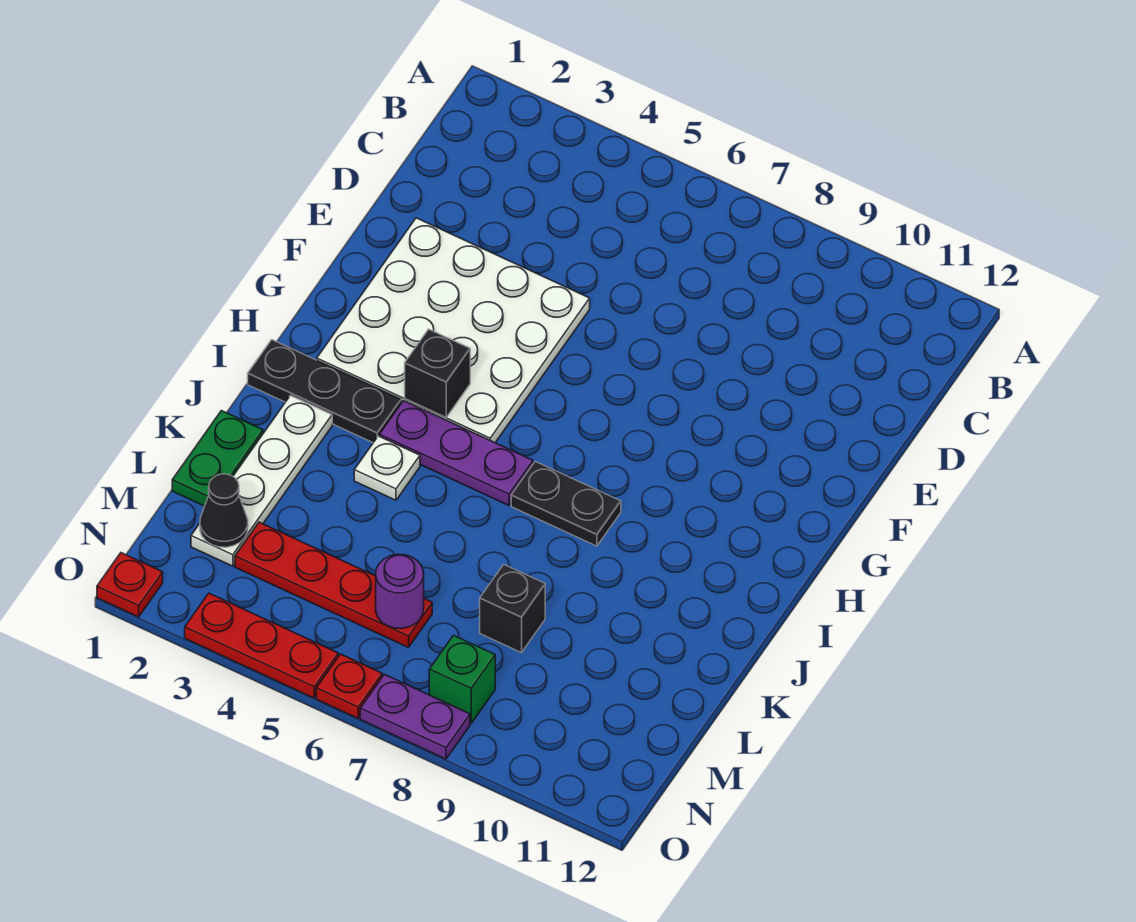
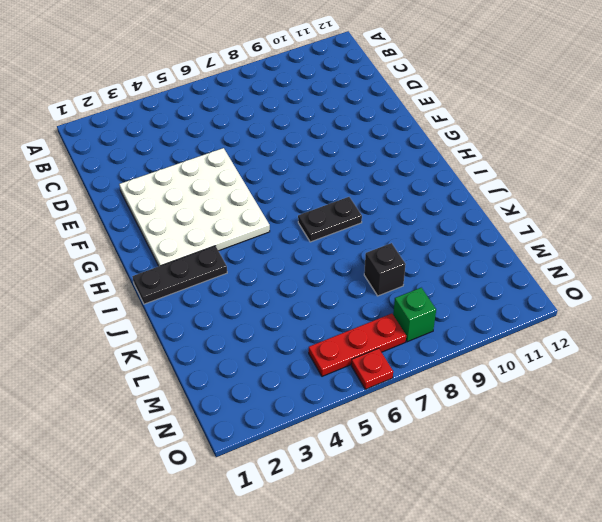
red plate N5:N7 level 1 -> red plate O3:O5 level 1
none -> purple plate I4:I6 level 1
none -> white plate J2:M2 level 1
none -> white plate J4 level 1

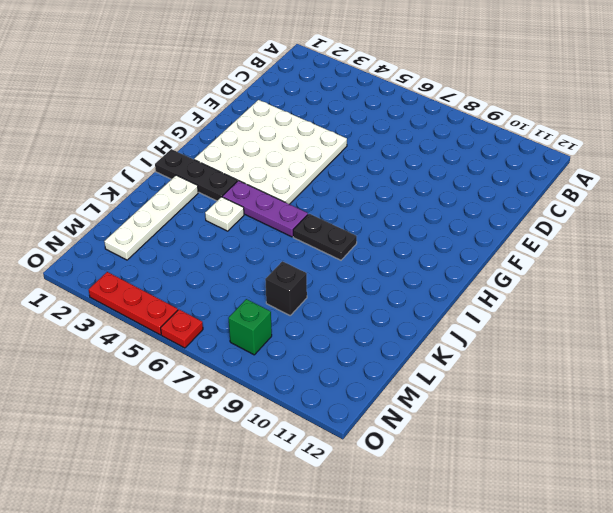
none -> green plate K1:L1 level 1
none -> red plate M3:M6 level 1
none -> red plate O1 level 1

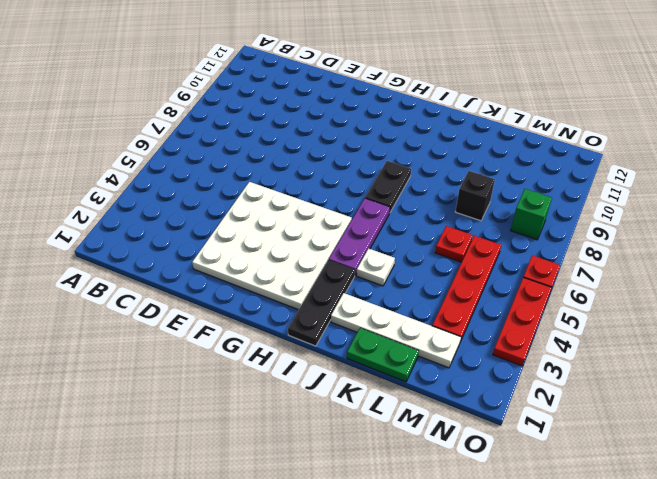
red plate L6 level 1 -> red plate O1 level 1
none -> purple plate O7:O8 level 1
none -> black brick H4 level 2
none -> black cone M2 level 2

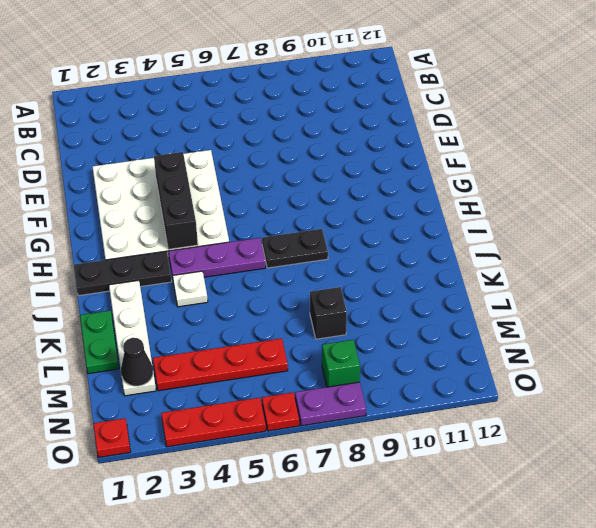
black brick F4:H4 level 2 -> black brick H4 level 2
none -> purple round brick M6 level 2

